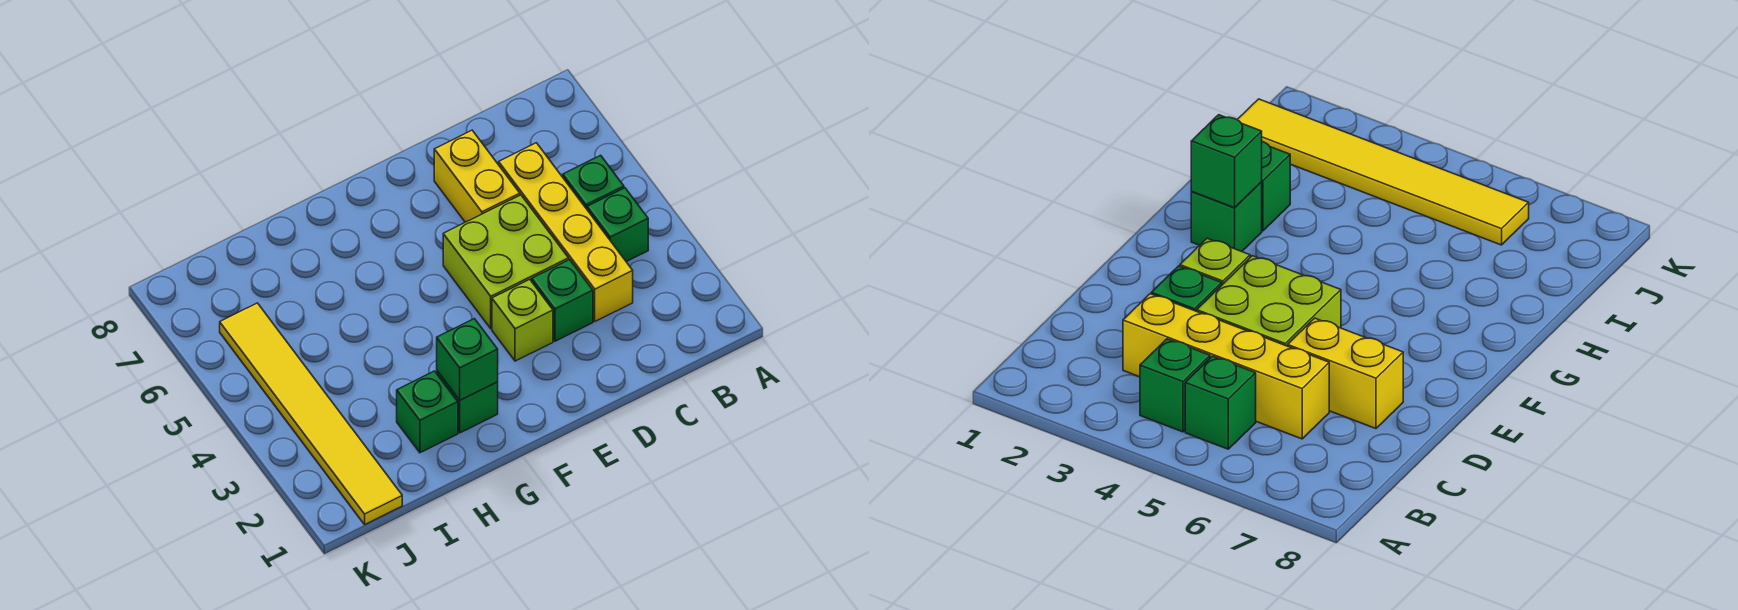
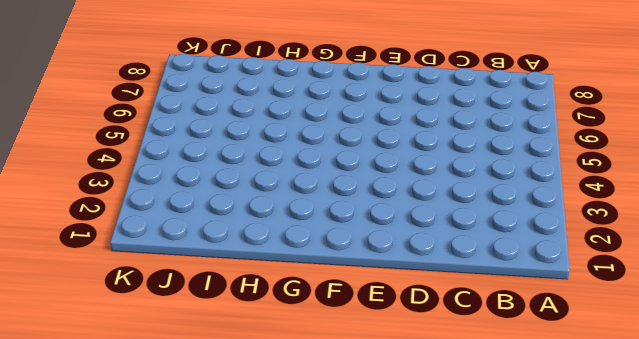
none -> green brick B4 level 1
none -> green brick B5 level 1

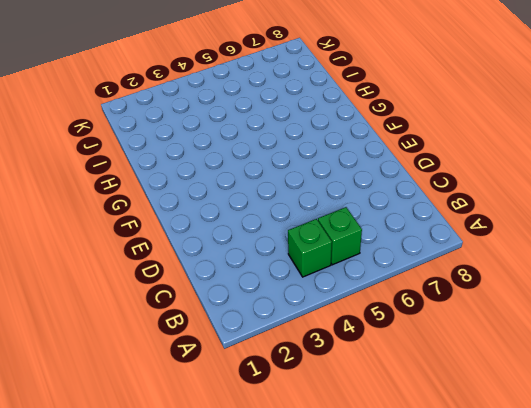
none -> yellow brick C3:C6 level 1
none -> green brick D3 level 1

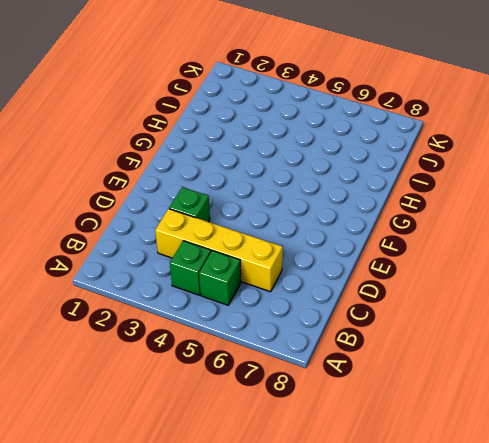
none -> lime brick D4:E5 level 1
none -> yellow brick D6:D7 level 1

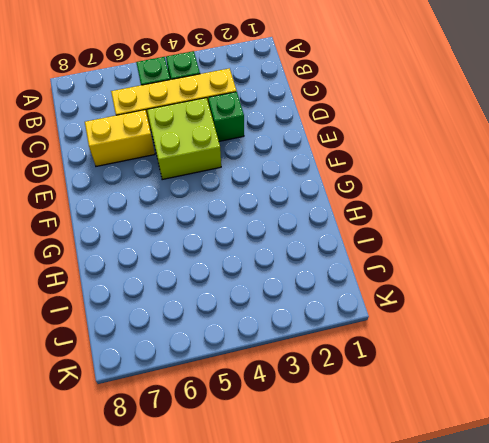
none -> lime brick E3 level 1
none -> green brick G2 level 1

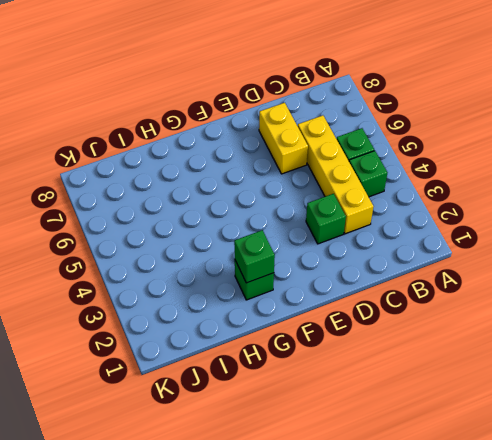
none -> lime brick D4:E5 level 1
none -> lime brick E3 level 1

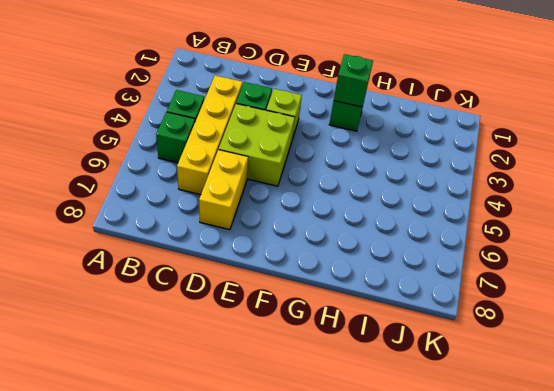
none -> green brick H2 level 1
none -> yellow tile J1:J6 level 1

